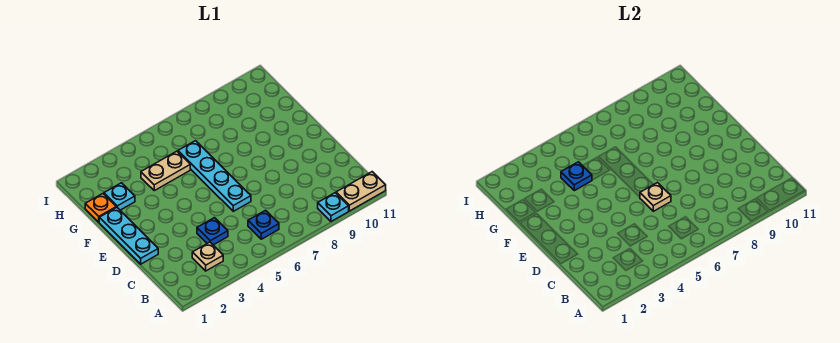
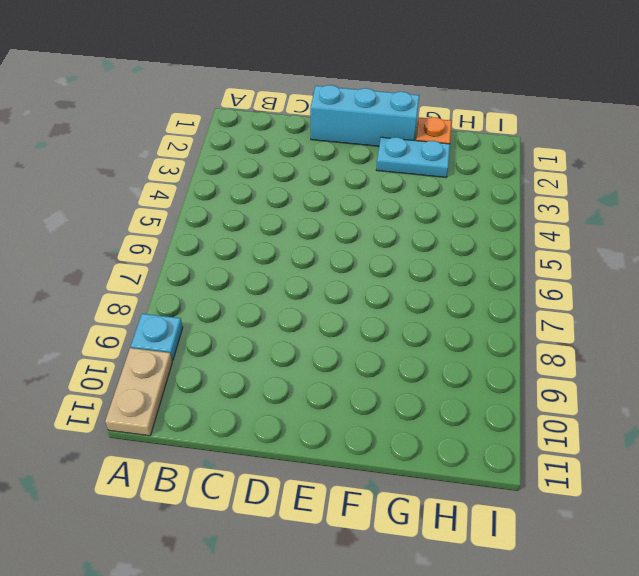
cyan brick D1:F1 level 1 -> cyan plate D1:F1 level 1
cyan plate F2:G2 level 1 -> cyan plate G2 level 1
none -> tan plate B3 level 1
none -> blue plate B6 level 1
none -> blue plate C4 level 1

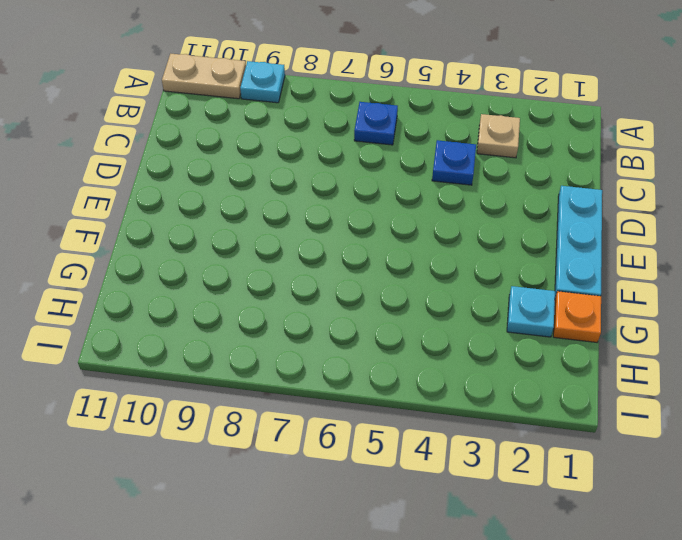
none -> cyan plate D6:G6 level 1
none -> tan plate G4:G5 level 1
none -> tan plate D6 level 2

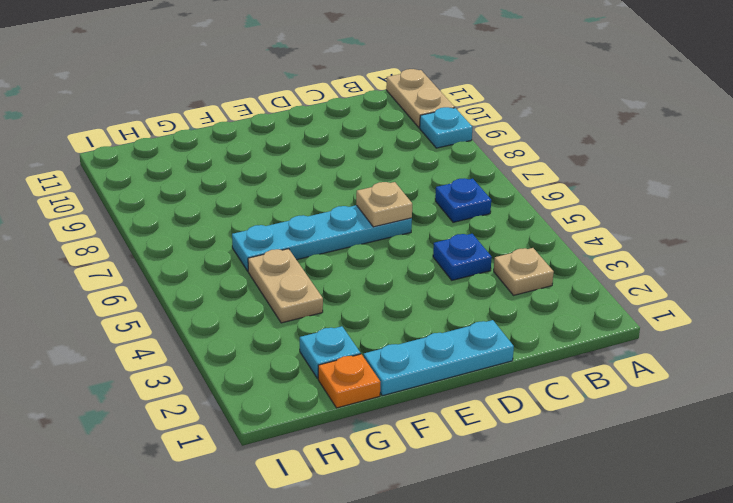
none -> blue plate G4 level 2

